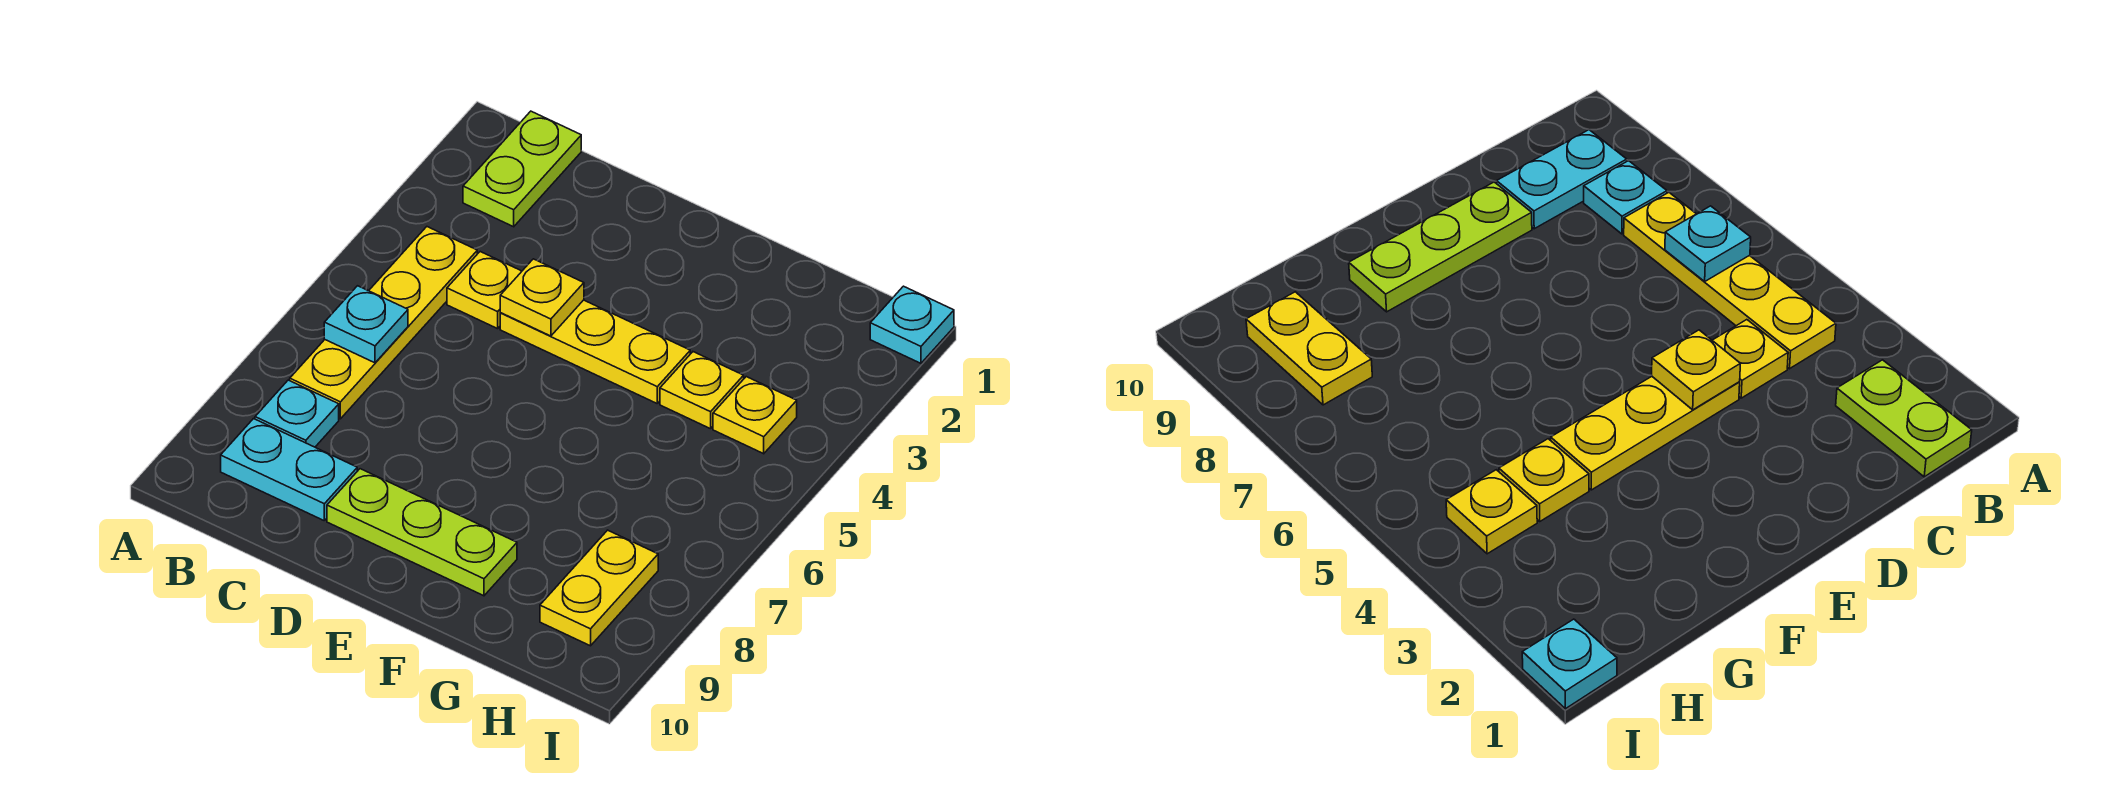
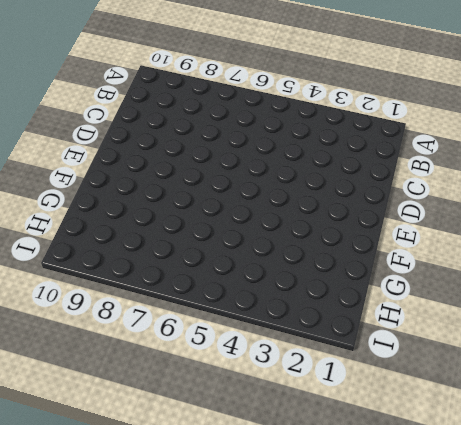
none -> lime plate B1:B2 level 1
none -> yellow plate B4:B7 level 1
none -> cyan plate B8 level 1

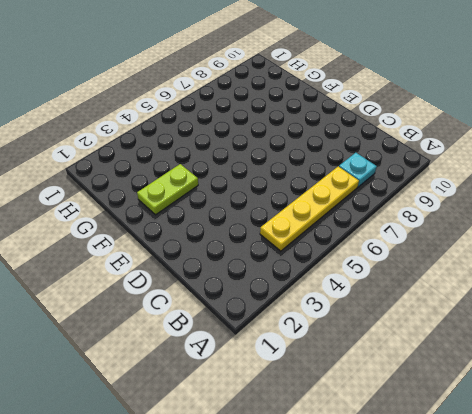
lime plate F2:F3 level 1 -> lime plate B1:B2 level 1
none -> cyan plate B9:C9 level 1
none -> yellow plate C4 level 1
none -> yellow plate D4:F4 level 1

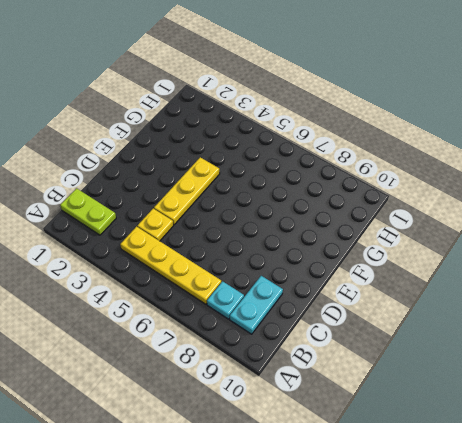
none -> lime plate D9:F9 level 1
none -> yellow plate G4 level 1
none -> yellow plate H4 level 1

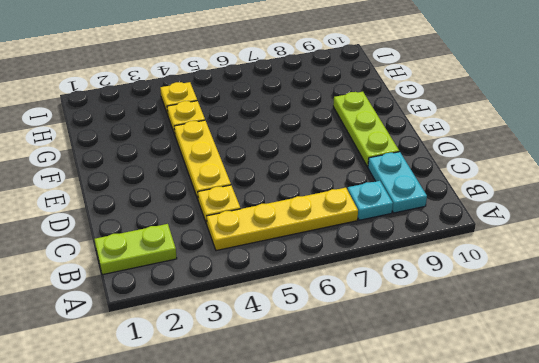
none -> yellow plate H8:H9 level 1
none -> cyan plate I1 level 1
none -> cyan plate B6 level 2

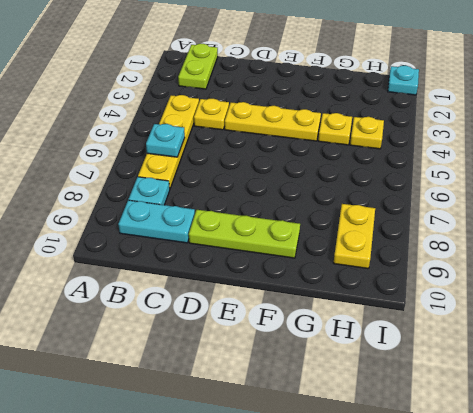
none -> yellow plate D4 level 2

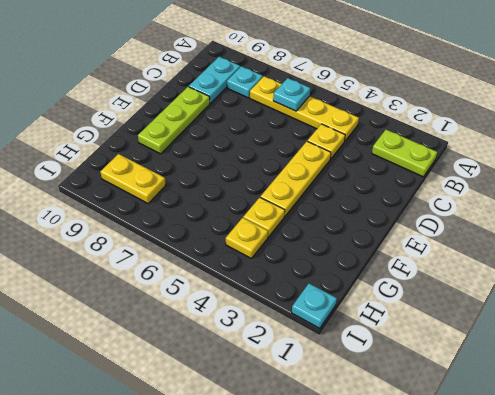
none -> yellow plate D4 level 2

